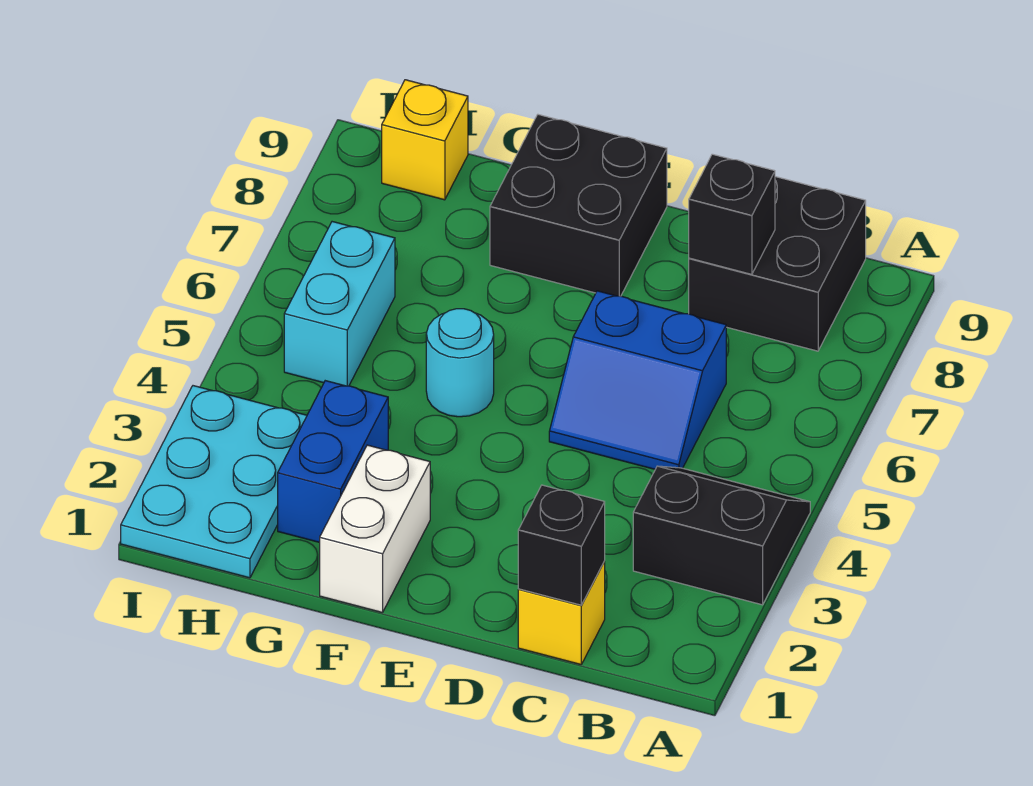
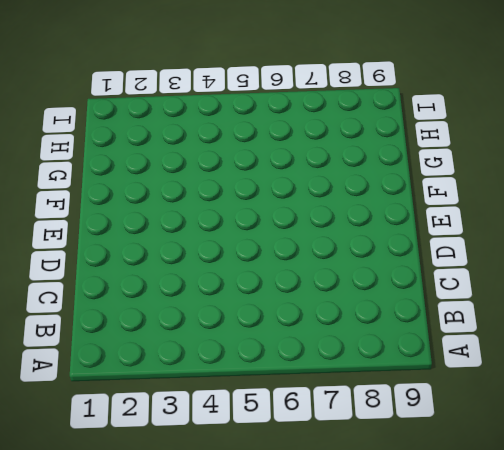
none -> black slope A3:B4 level 1 top 3
none -> black brick B8:C9 level 1
none -> yellow brick C1 level 1

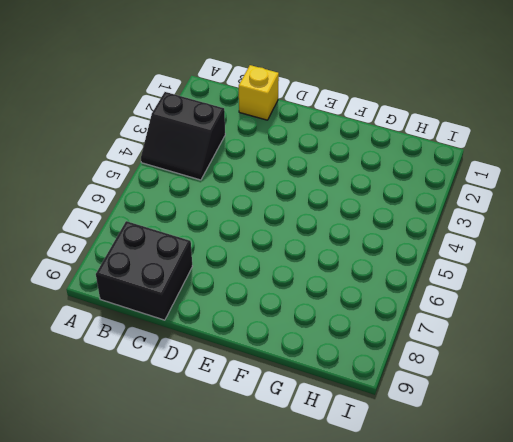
none -> blue slope C5:D6 level 1 top 6
none -> black brick E8:F9 level 1
none -> white brick F1:F2 level 1

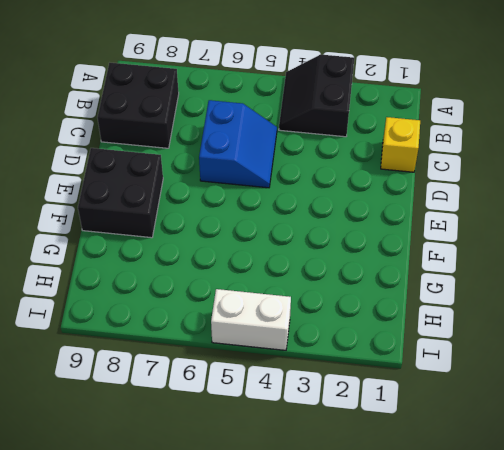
white brick I4:I5 level 1 -> white brick F1:F2 level 1
none -> cyan round brick F5 level 1
none -> blue brick G2:G3 level 1
none -> cyan plate H1:I3 level 1

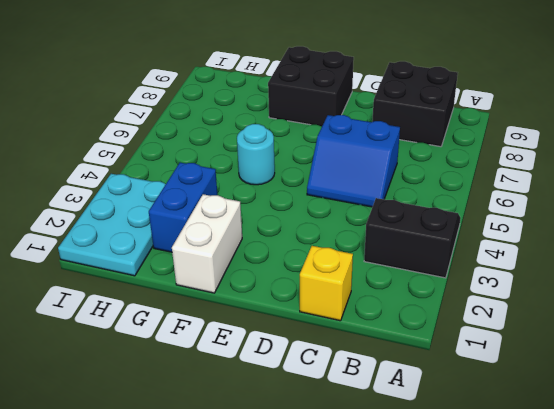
none -> cyan brick H5:H6 level 1
none -> yellow brick H9 level 1
none -> black brick C1 level 2

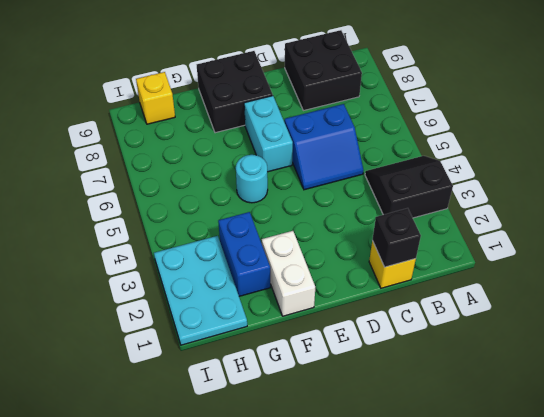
cyan brick E6:E7 level 1 -> cyan brick H5:H6 level 1
none -> black brick C8 level 2

